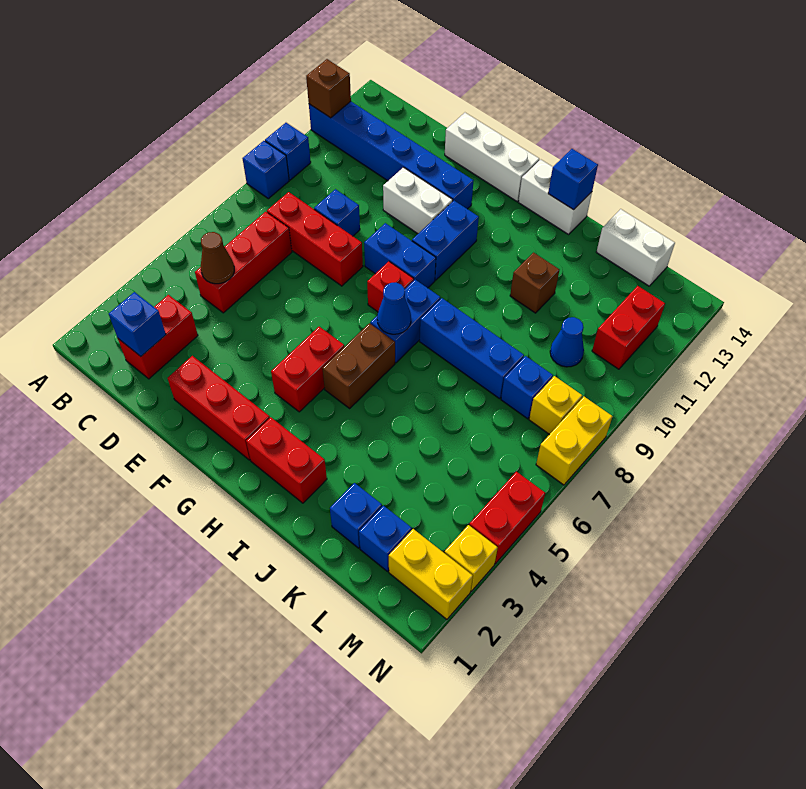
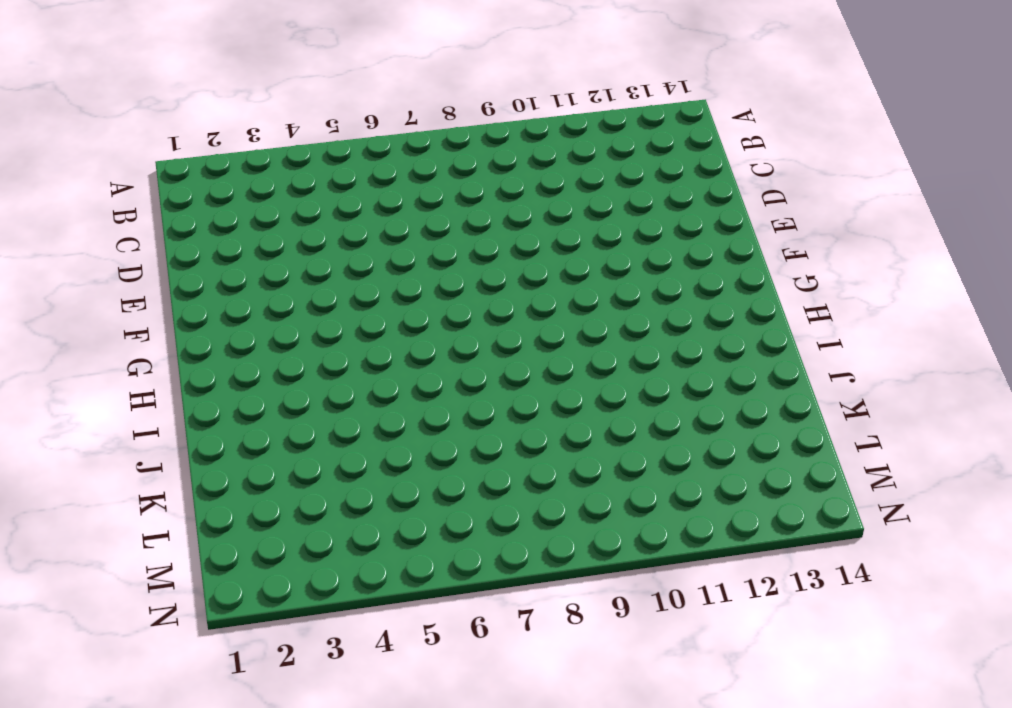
none -> blue brick A9 level 1
none -> blue brick A10 level 1
none -> blue brick A12:F12 level 1
none -> red brick C2:C3 level 1

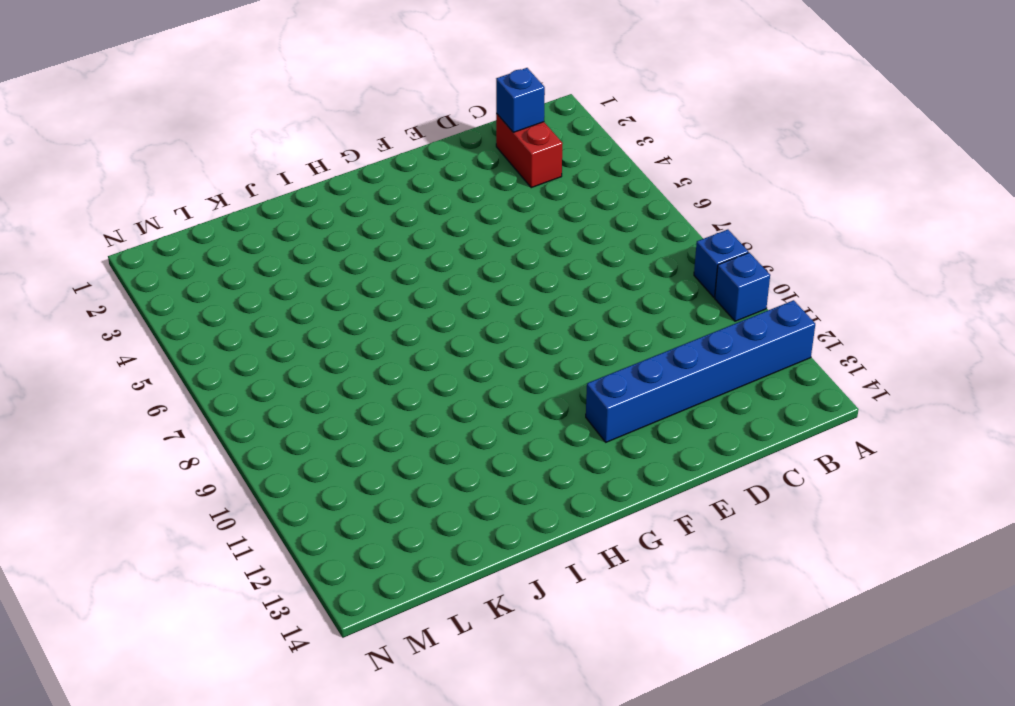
none -> red brick C5:C7 level 1
none -> red brick C8:E8 level 1
none -> blue brick D9 level 1
none -> red brick E2:G2 level 1

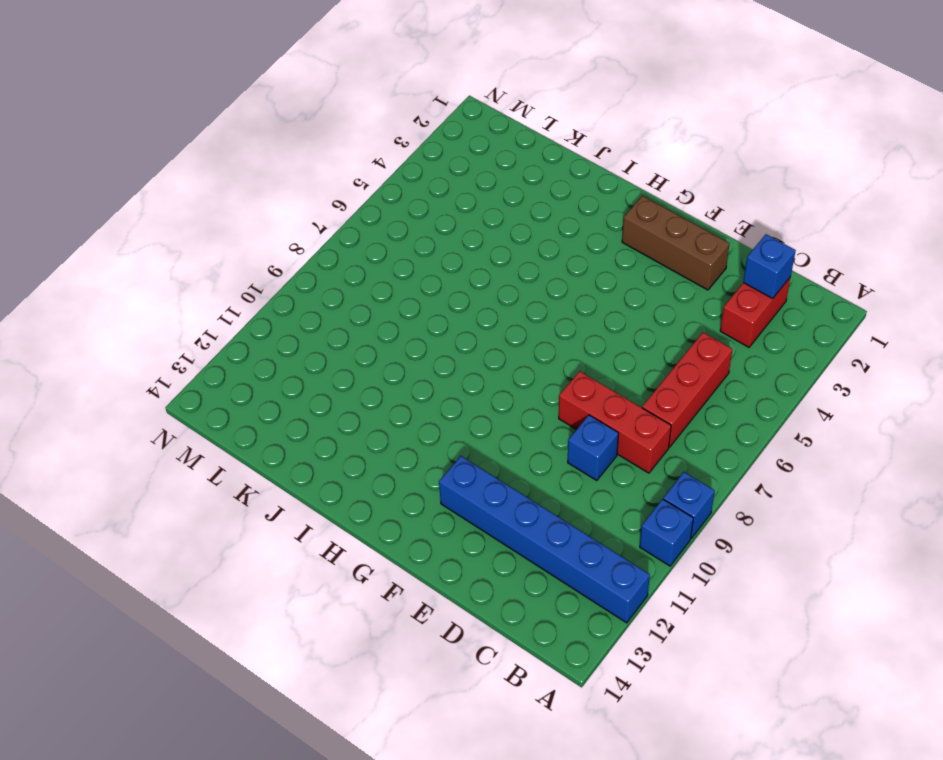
brown brick E2:G2 level 1 -> red brick E2:G2 level 1
none -> white brick E11:F11 level 1
none -> white brick E14:G14 level 1
none -> blue brick F9:G9 level 1
none -> red brick G4:G5 level 1

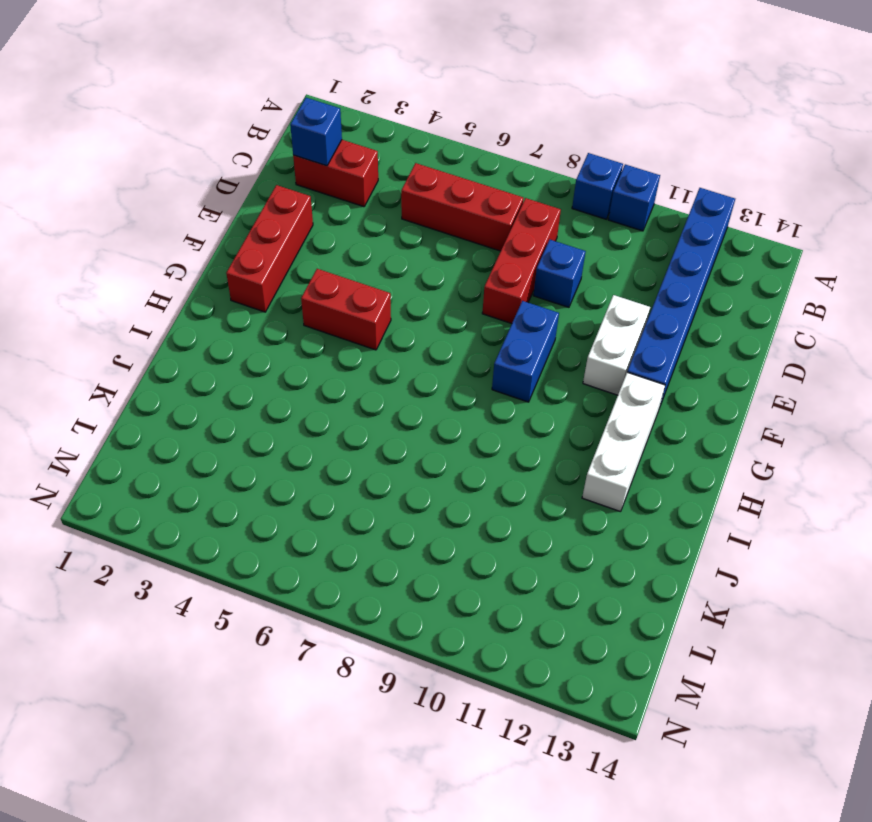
white brick G12:I12 level 1 -> white brick E14:G14 level 1
none -> red brick G8 level 1
none -> blue brick G10:G11 level 1
none -> red brick H2:I2 level 1
none -> brown brick H5:H6 level 1

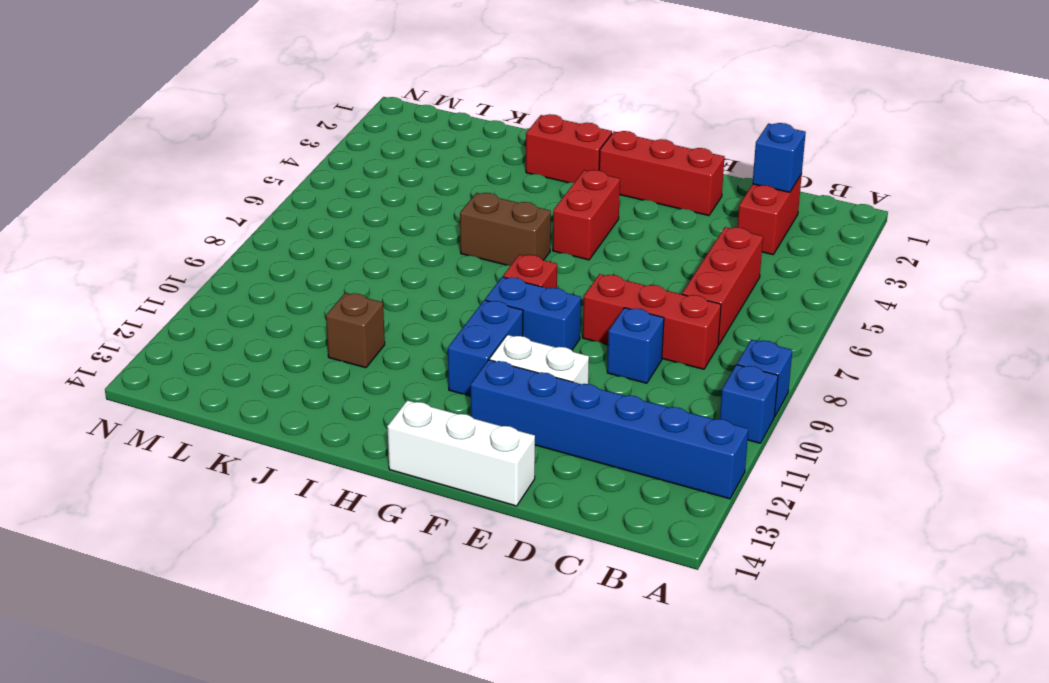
brown brick H6:I6 level 1 -> brown brick H5:H6 level 1
none -> blue brick H7:H8 level 1
none -> white brick H14:I14 level 1
none -> blue brick I8:K8 level 1
none -> blue brick K2 level 1

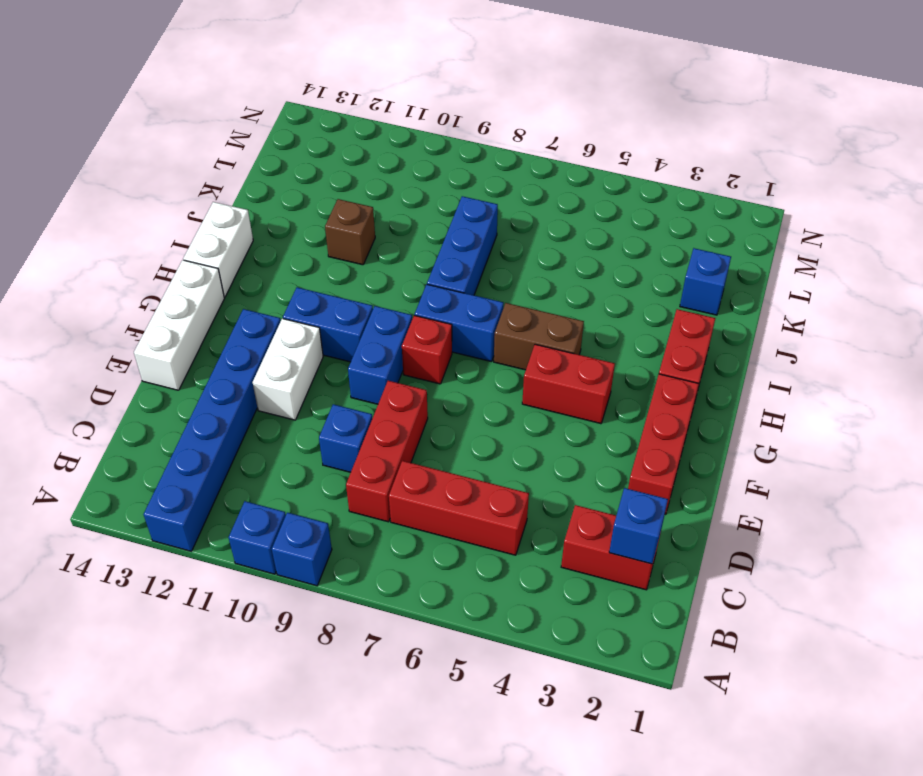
none -> white brick K14:L14 level 1
none -> blue brick L2 level 1
none -> blue brick L8 level 1
none -> blue cone L10 level 1

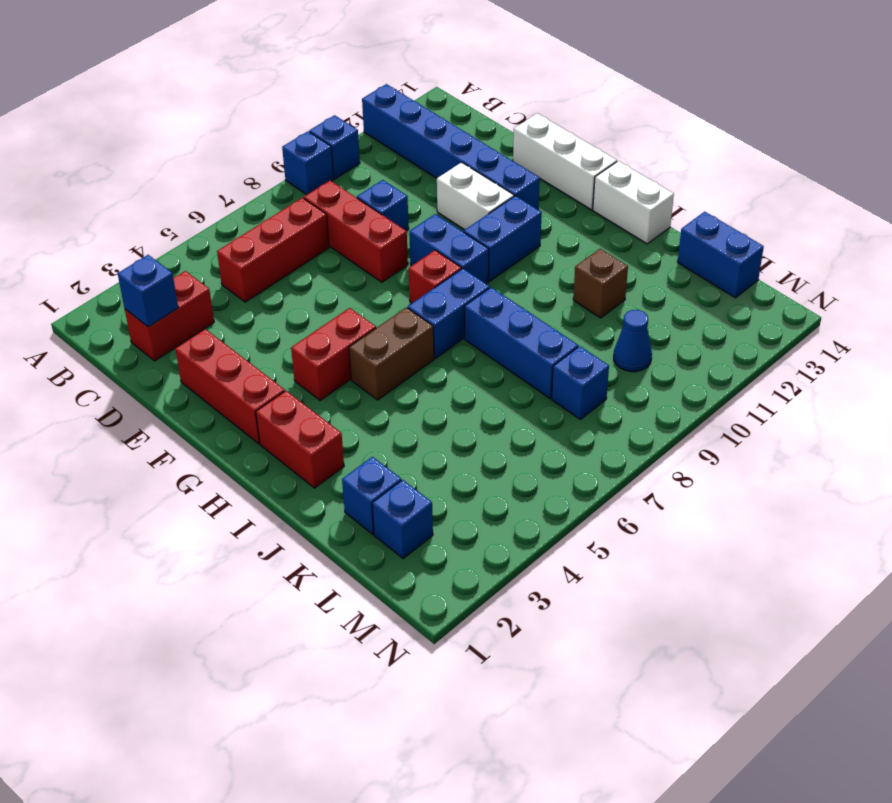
blue brick K14:L14 level 1 -> white brick K14:L14 level 1
none -> yellow brick M2:N2 level 1
none -> yellow brick M8 level 1
none -> red brick M11:M12 level 1
none -> yellow brick N3 level 1

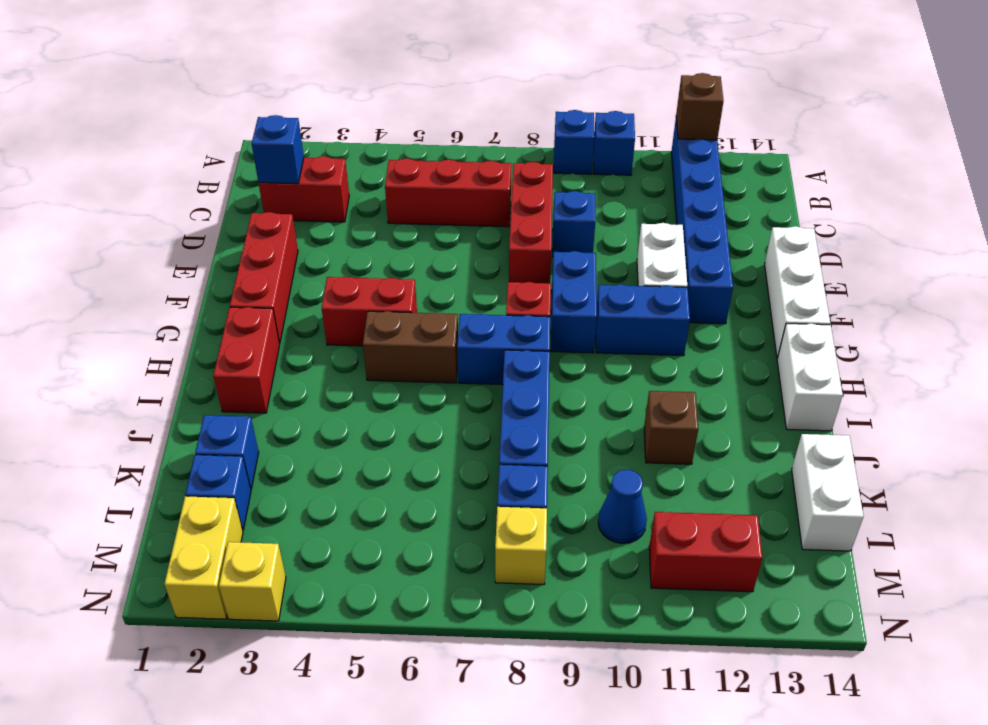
none -> red brick N4:N5 level 1
none -> yellow brick N7:N8 level 1
none -> brown cone C5 level 2
none -> blue cone H7 level 2

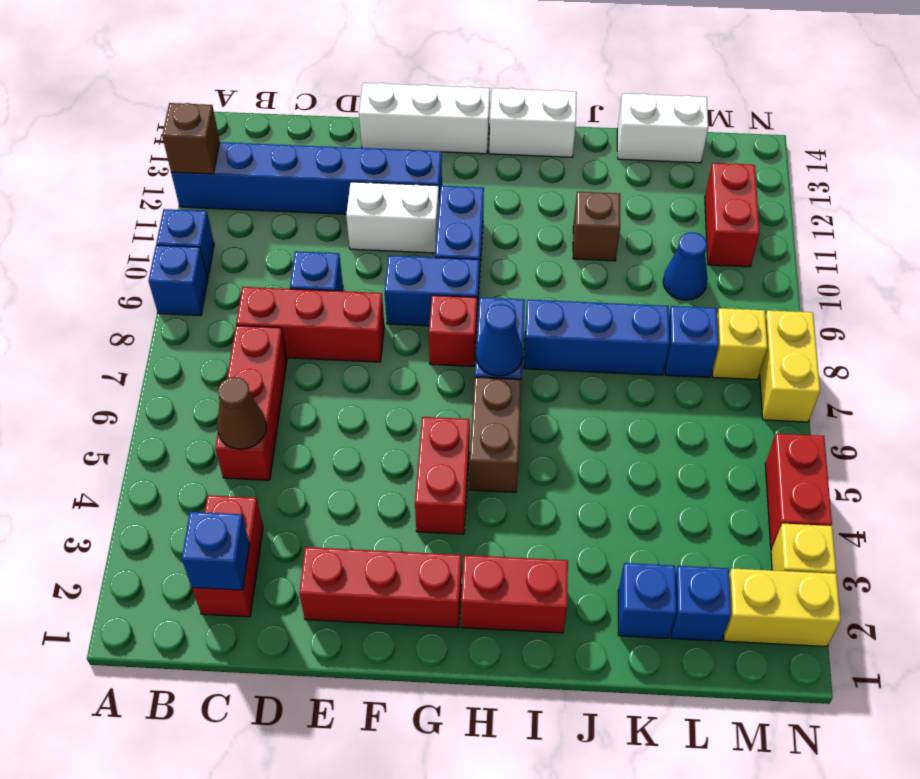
none -> blue brick I14 level 2

